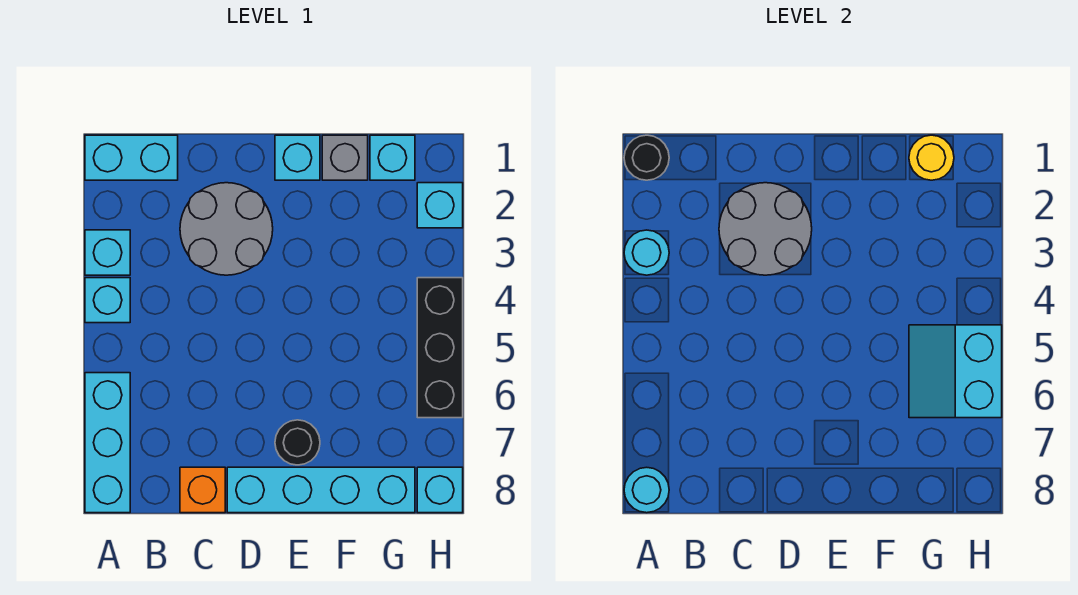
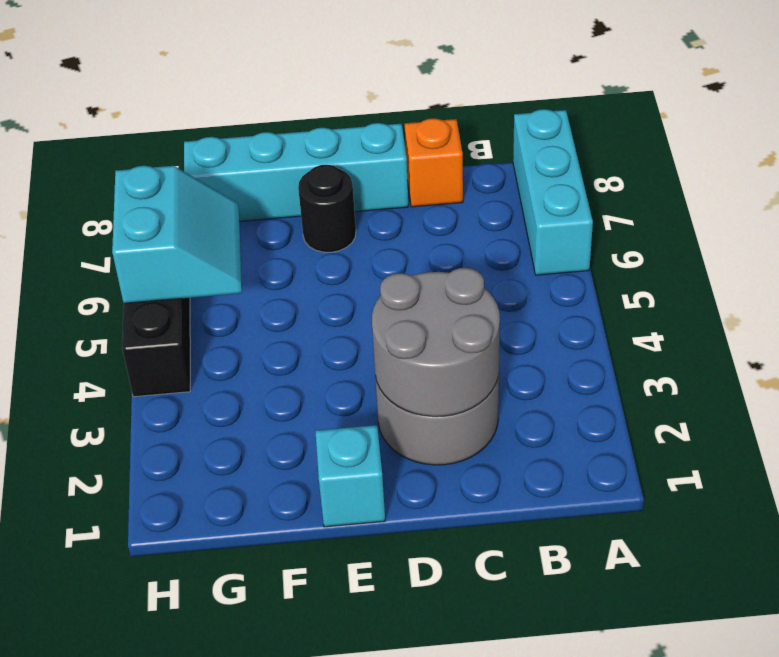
none -> cyan brick A1:B1 level 1
none -> cyan brick A3 level 1
none -> cyan brick A4 level 1

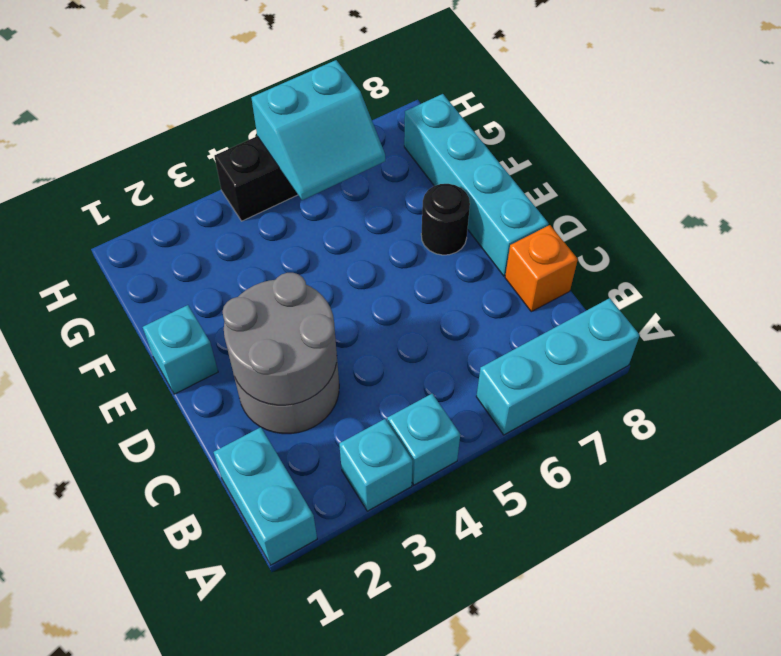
none -> grey brick F1 level 1
none -> cyan brick G1 level 1
none -> cyan brick H2 level 1

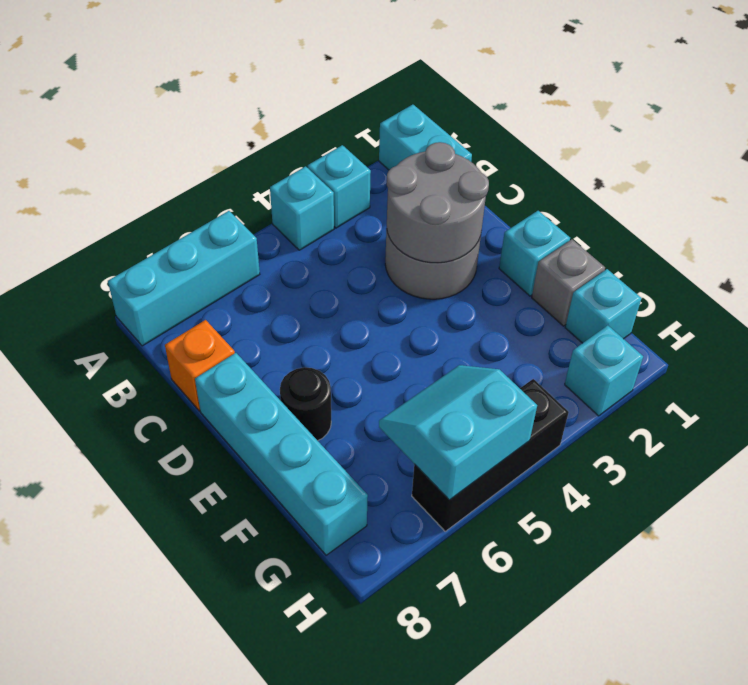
none -> cyan brick H8 level 1
none -> black round brick A1 level 2
none -> cyan round brick A3 level 2

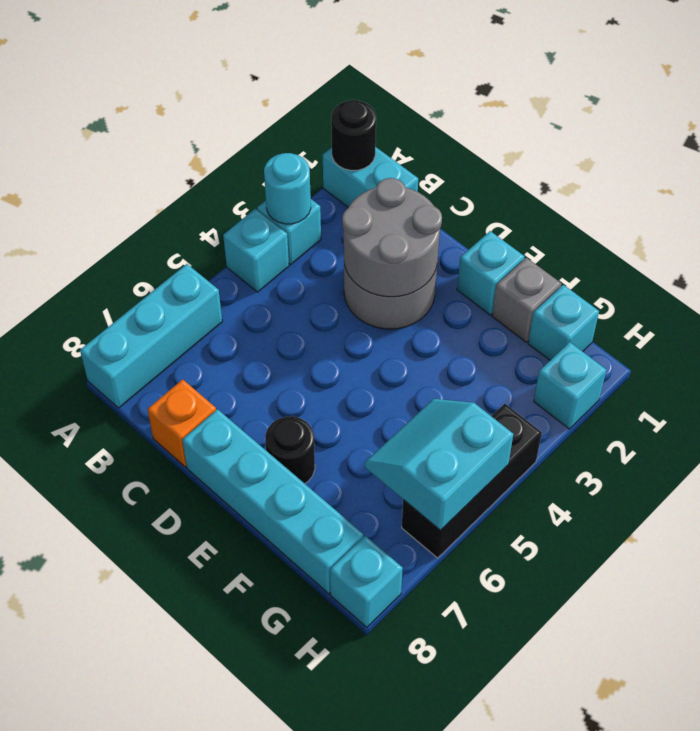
none -> cyan round brick A8 level 2
none -> yellow round brick G1 level 2

